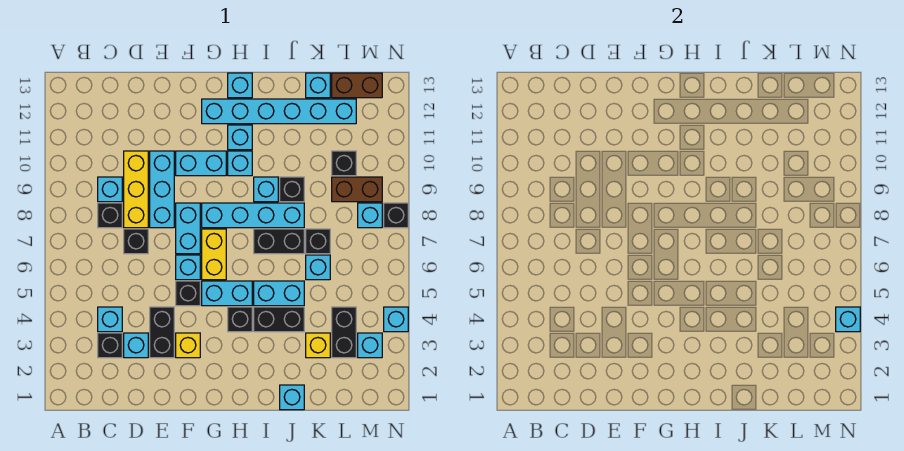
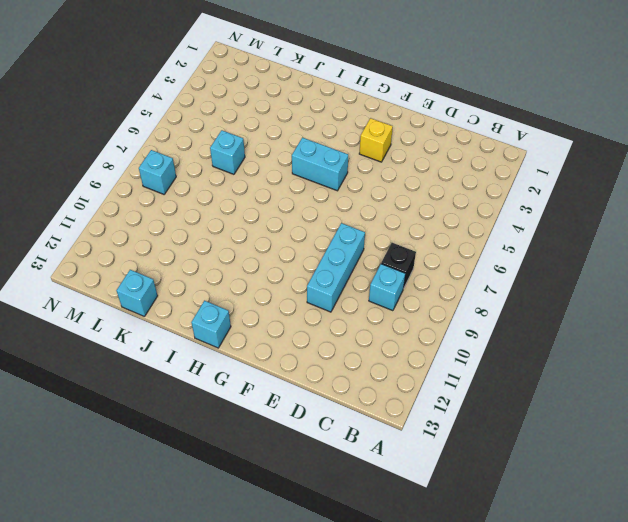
none -> black brick C3 level 1
none -> cyan brick C4 level 1
none -> cyan brick D3 level 1
none -> black brick D7 level 1

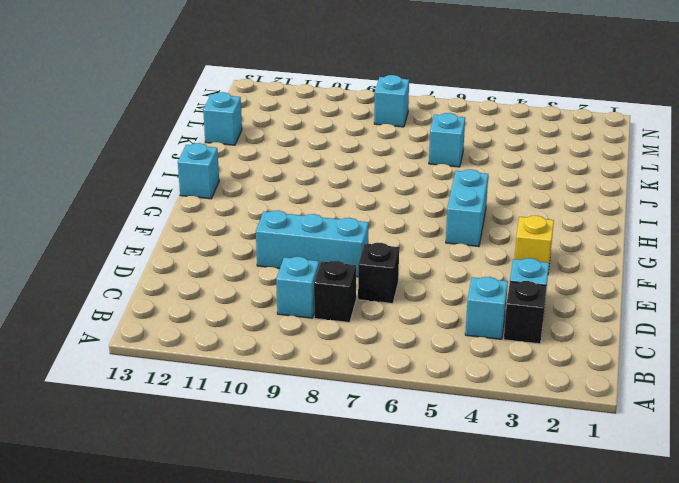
none -> yellow brick D8:D10 level 1
none -> black brick E3:E4 level 1
none -> black brick F5 level 1
none -> cyan brick F6 level 1

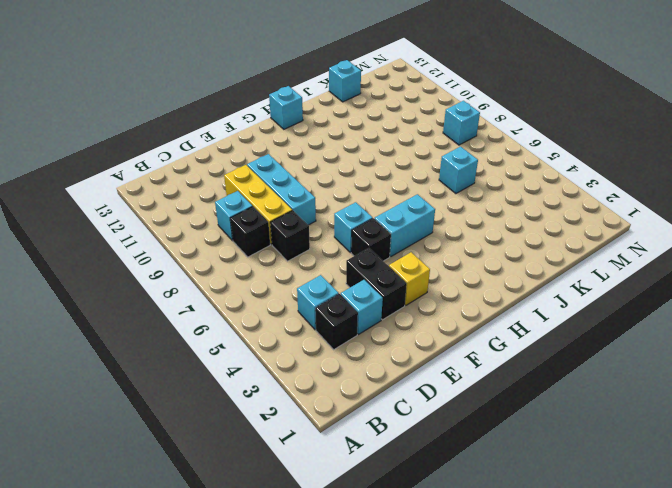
none -> cyan brick F7:F8 level 1
none -> cyan brick F10:G10 level 1
none -> yellow brick G6:G7 level 1
none -> cyan brick G8:J8 level 1

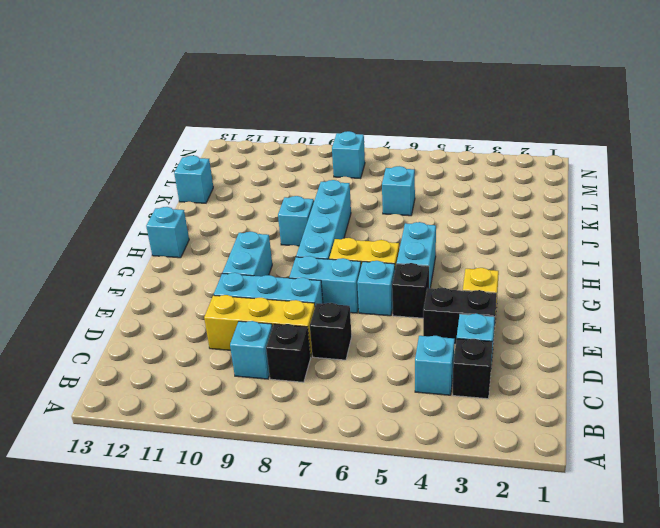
none -> cyan brick G12:L12 level 1
none -> black brick H4 level 1
none -> cyan brick H10 level 1
none -> cyan brick H11 level 1

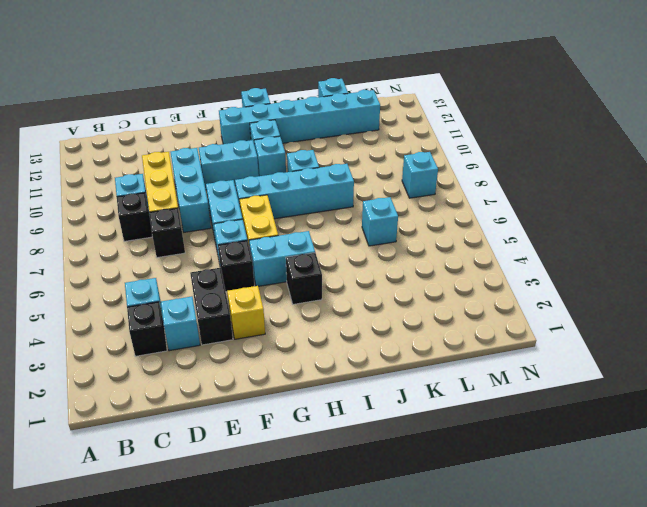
none -> black brick I4:J4 level 1
none -> cyan brick I5:J5 level 1
none -> black brick I7:J7 level 1
none -> cyan brick J1 level 1

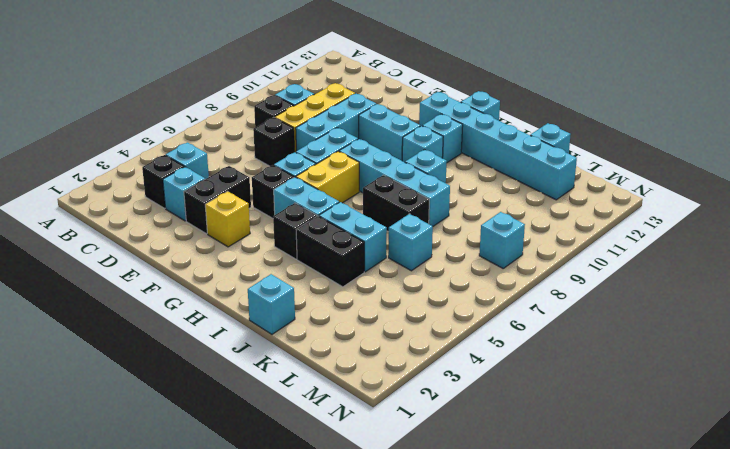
none -> black brick J9 level 1
none -> yellow brick K3 level 1
none -> black brick K7 level 1
none -> black brick L3:L4 level 1

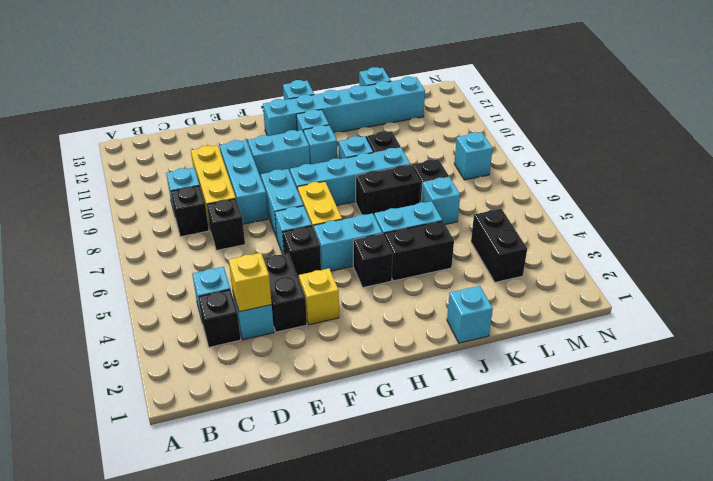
yellow brick D3 level 2 -> yellow brick K3 level 1
none -> brown brick L9:M9 level 1
none -> black brick L10 level 1
none -> brown brick L13:M13 level 1
none -> cyan brick M3 level 1

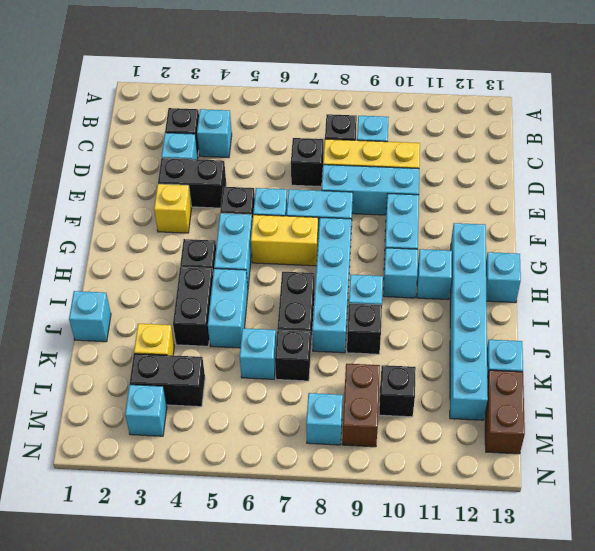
none -> cyan brick N4 level 1
none -> black brick N8 level 1
none -> cyan brick N4 level 2

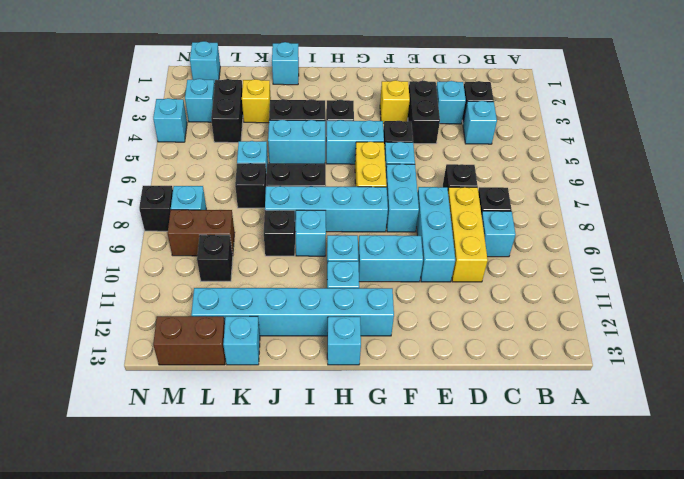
cyan brick M1 level 1 -> cyan brick N4 level 2

